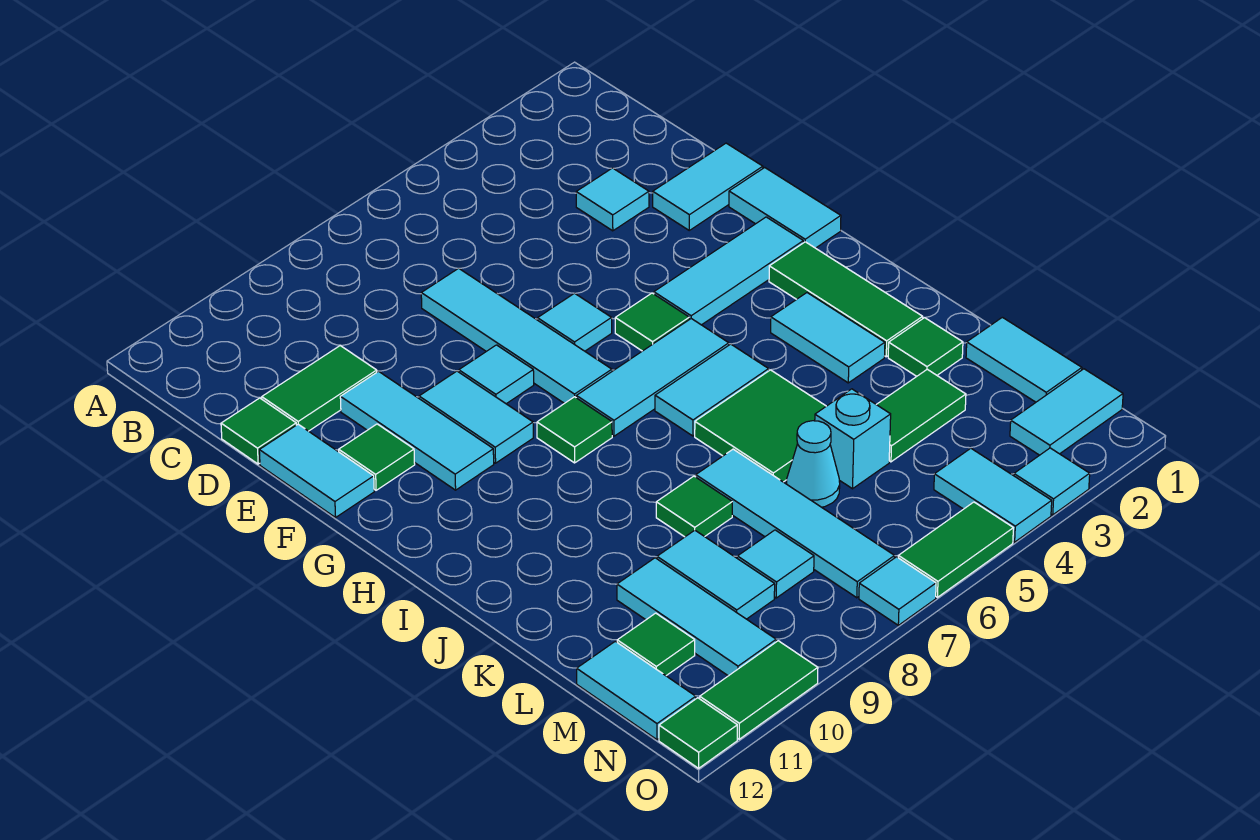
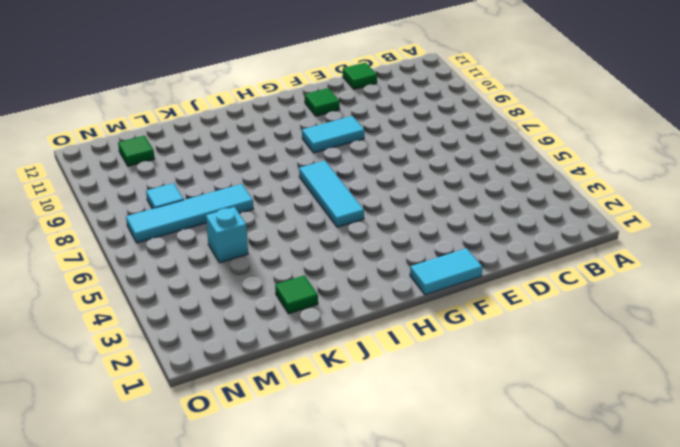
none -> cyan tile D3 level 1
none -> cyan tile D7:G7 level 1
none -> green tile D10:D11 level 1
none -> cyan tile E1:E2 level 1

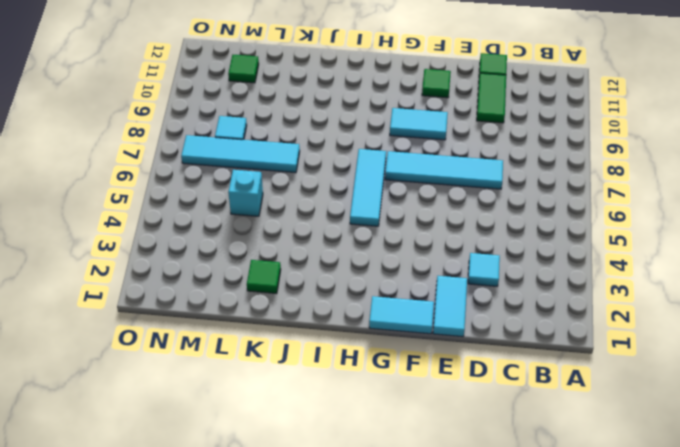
none -> cyan tile E10:G10 level 1
none -> cyan tile E12:F12 level 1
none -> cyan tile F6 level 1
none -> cyan tile F8 level 1

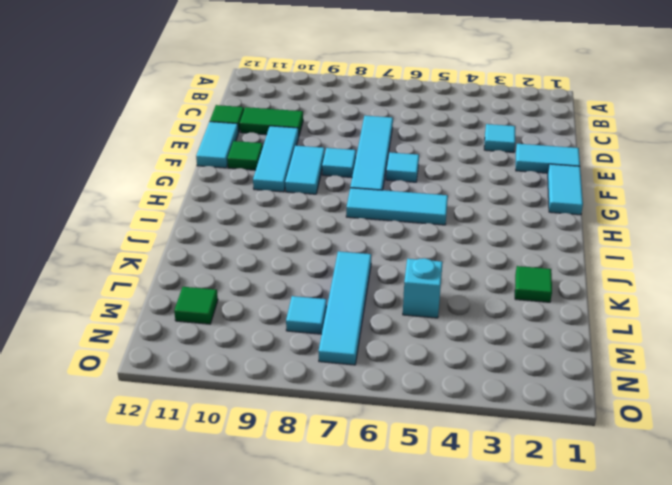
none -> cyan tile G2:G4 level 1
none -> green tile G5 level 1
none -> green tile H2:J2 level 1
none -> green tile H8 level 1

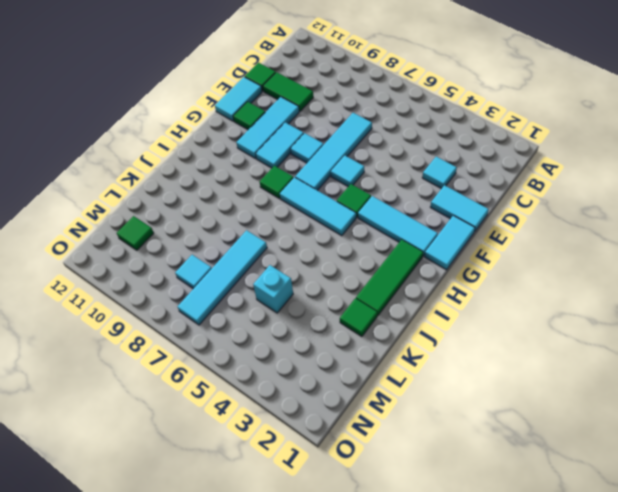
none -> cyan tile I3:J3 level 1
none -> cyan tile I5:I6 level 1
none -> green tile J5:K6 level 1
none -> green tile K8 level 1

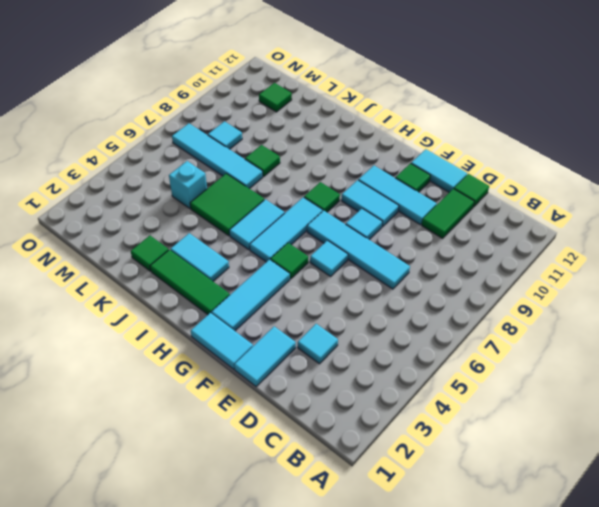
none -> cyan tile L1:M1 level 1
none -> green tile L3:L4 level 1
none -> cyan cone L6 level 1
none -> cyan tile L9:M9 level 1

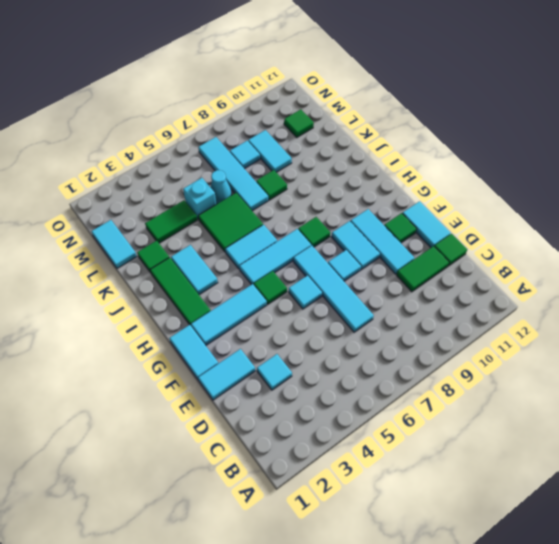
none -> cyan tile L10:N10 level 1
none -> cyan tile M12:N12 level 1
none -> cyan tile N1:N2 level 1
none -> cyan tile N4:O4 level 1

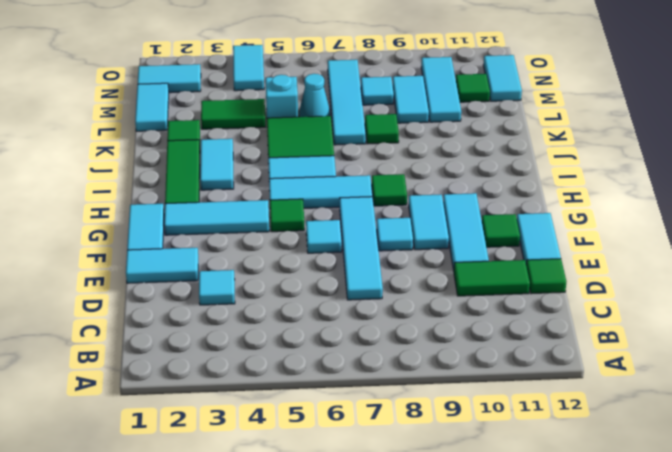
none -> cyan tile O3 level 1
none -> green tile O5:O6 level 1
none -> cyan tile O7 level 1
none -> green tile O10:O11 level 1

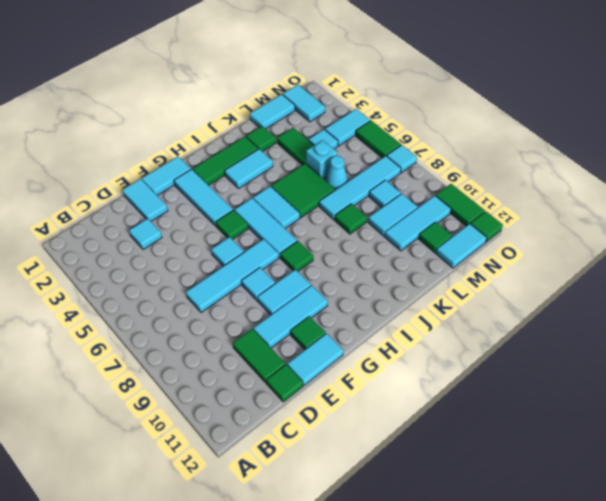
cyan tile M4 level 1 -> cyan tile O3 level 1

